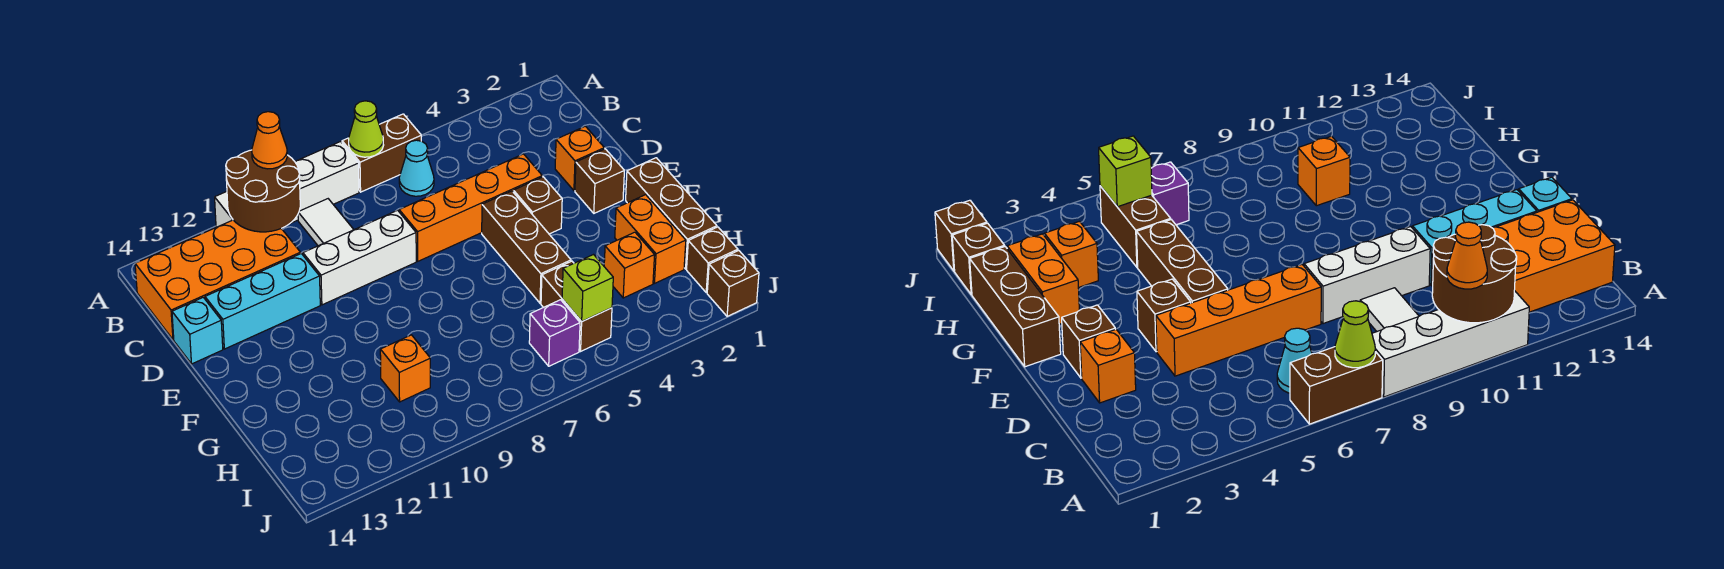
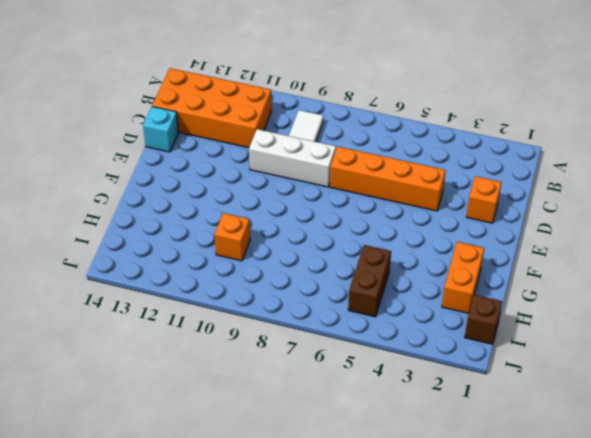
none -> brown brick A6:A7 level 1
none -> white brick A8:A11 level 1
none -> cyan cone B6 level 1

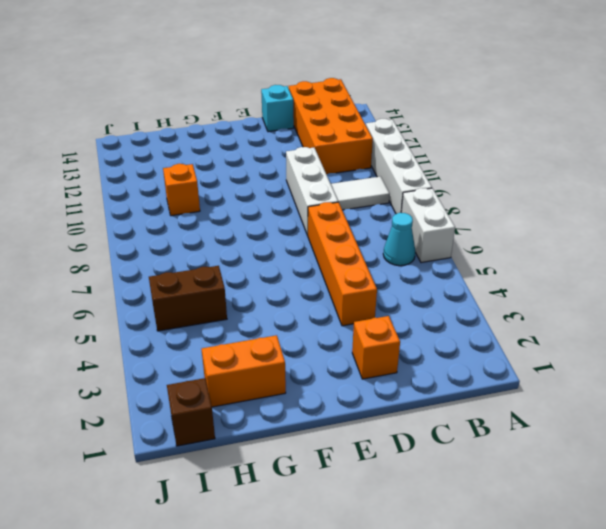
white brick A6:A7 level 1 -> brown brick A6:A7 level 1
none -> cyan brick D11:D13 level 1
none -> brown brick E2 level 1
none -> brown brick E4 level 1

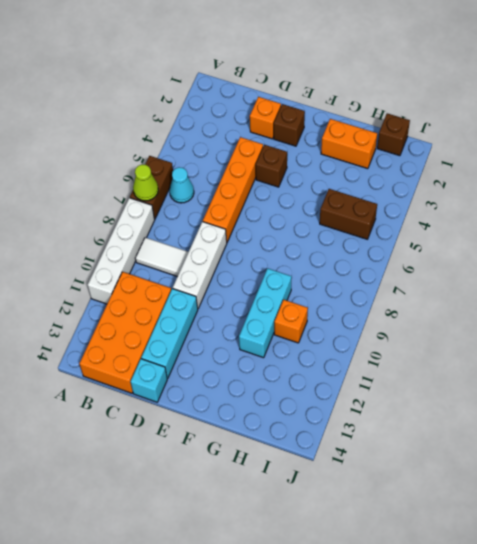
cyan brick G9:G11 level 1 -> none
none -> brown brick E5:G5 level 1
none -> brown brick F1:H1 level 1
none -> orange brick H3 level 1

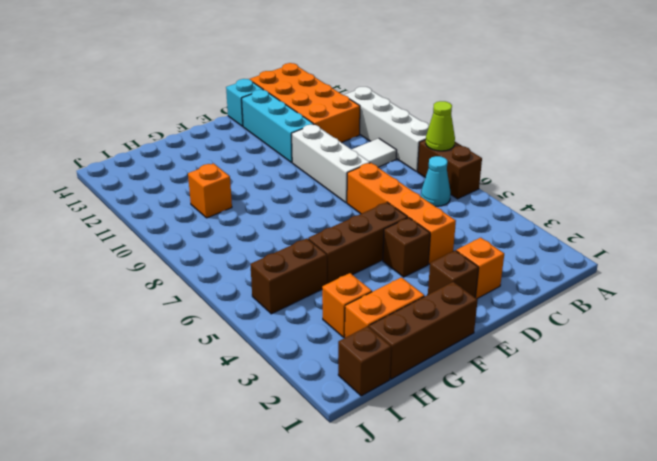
none -> purple brick I6 level 1
none -> brown brick J1 level 1
none -> brown round brick A10:B11 level 2

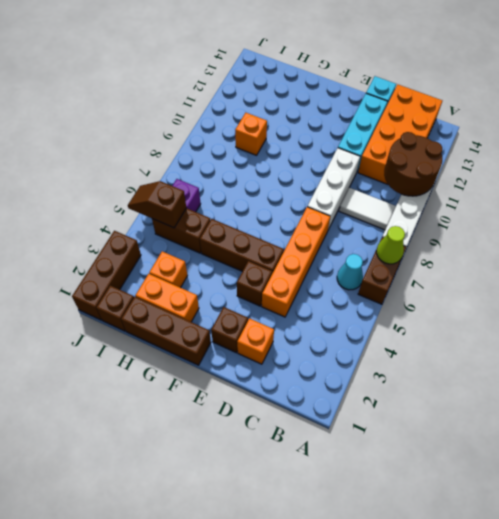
brown slope I5:J5 level 2 top I -> lime brick I5 level 2
brown brick J1:J3 level 1 -> brown brick J1 level 1
none -> orange cone A10 level 3

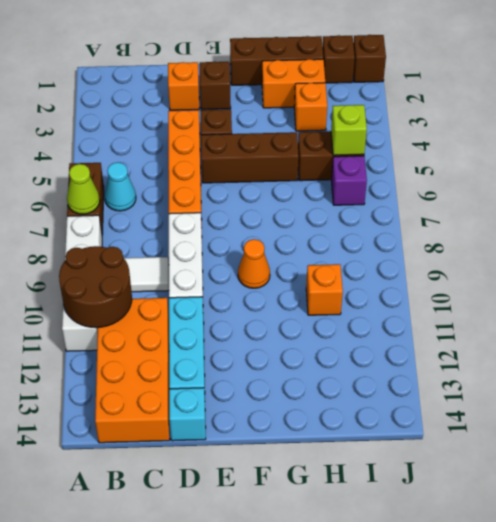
orange cone F9 level 1 -> orange cone A10 level 3

